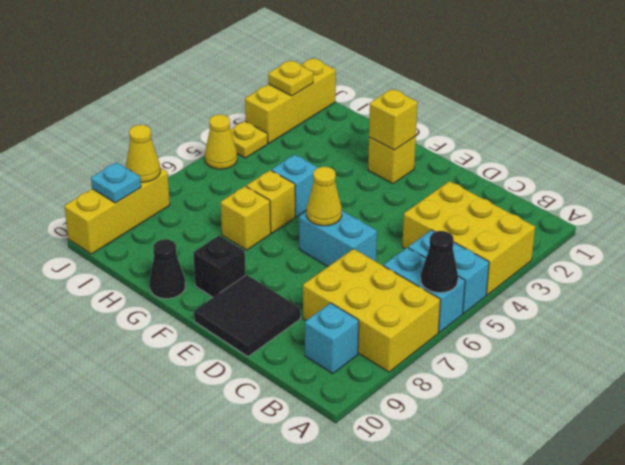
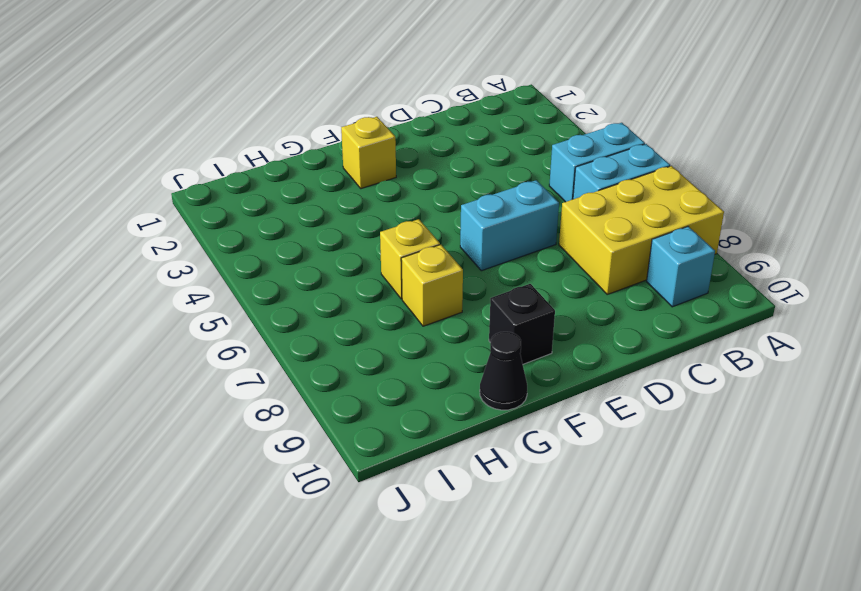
none -> yellow brick A3:C4 level 1
none -> black tile D9:E10 level 1
none -> cyan brick G5 level 1

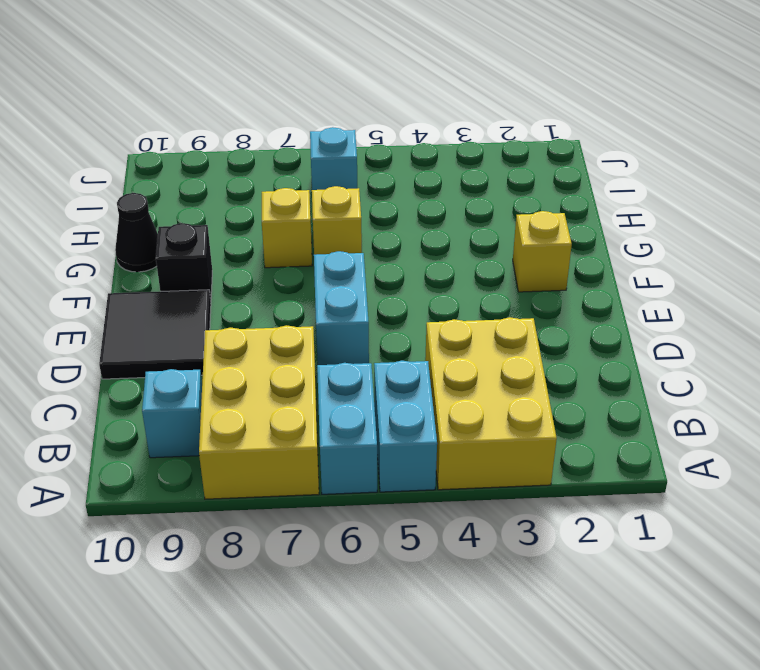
cyan brick I6 level 1 -> cyan brick G5 level 1
none -> yellow brick J1:J3 level 1
none -> yellow plate J4 level 1
none -> yellow cone J5 level 1

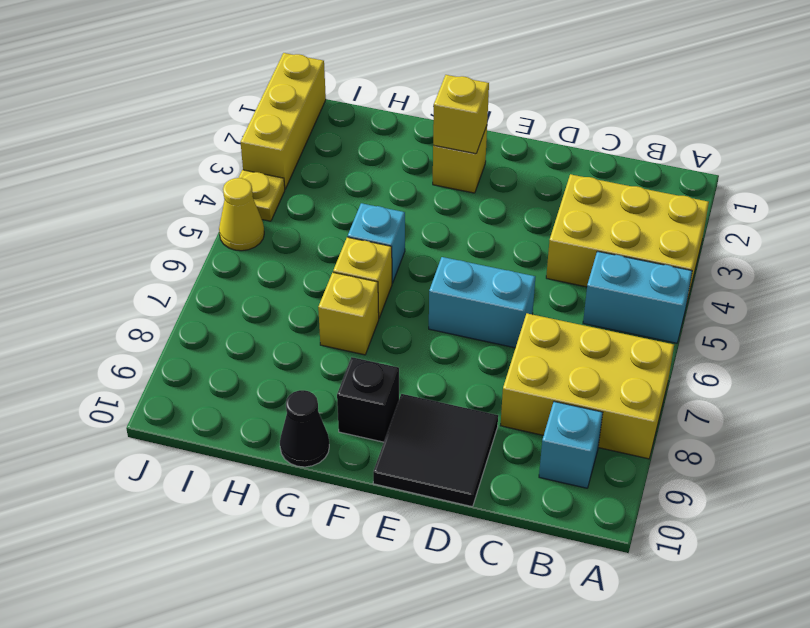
none -> cyan brick A6:B6 level 1
none -> yellow brick J8:J10 level 1
none -> black cone A6 level 2

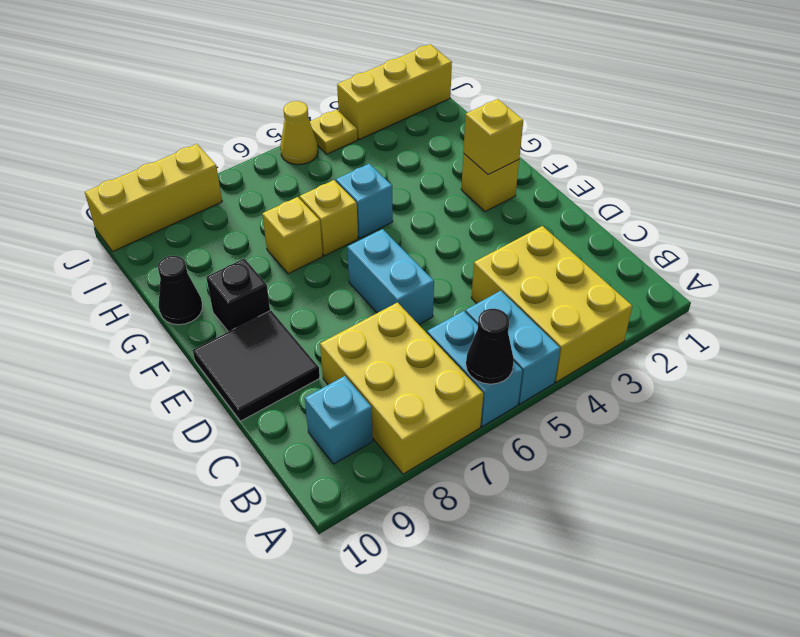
none -> yellow cone E6 level 2
none -> yellow plate J2 level 2
none -> yellow cone J8 level 2

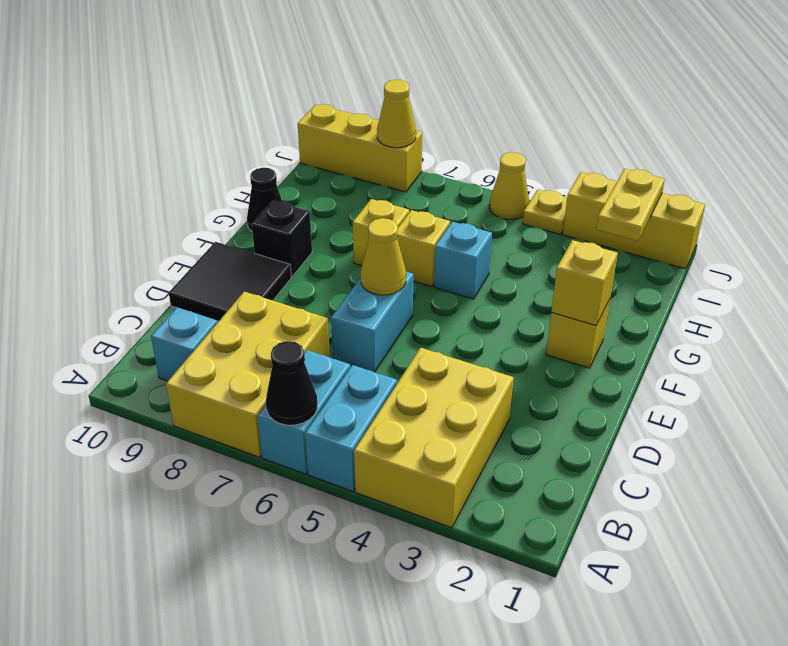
yellow plate I2:J2 level 2 -> yellow plate J2 level 2
none -> cyan plate J9 level 2

